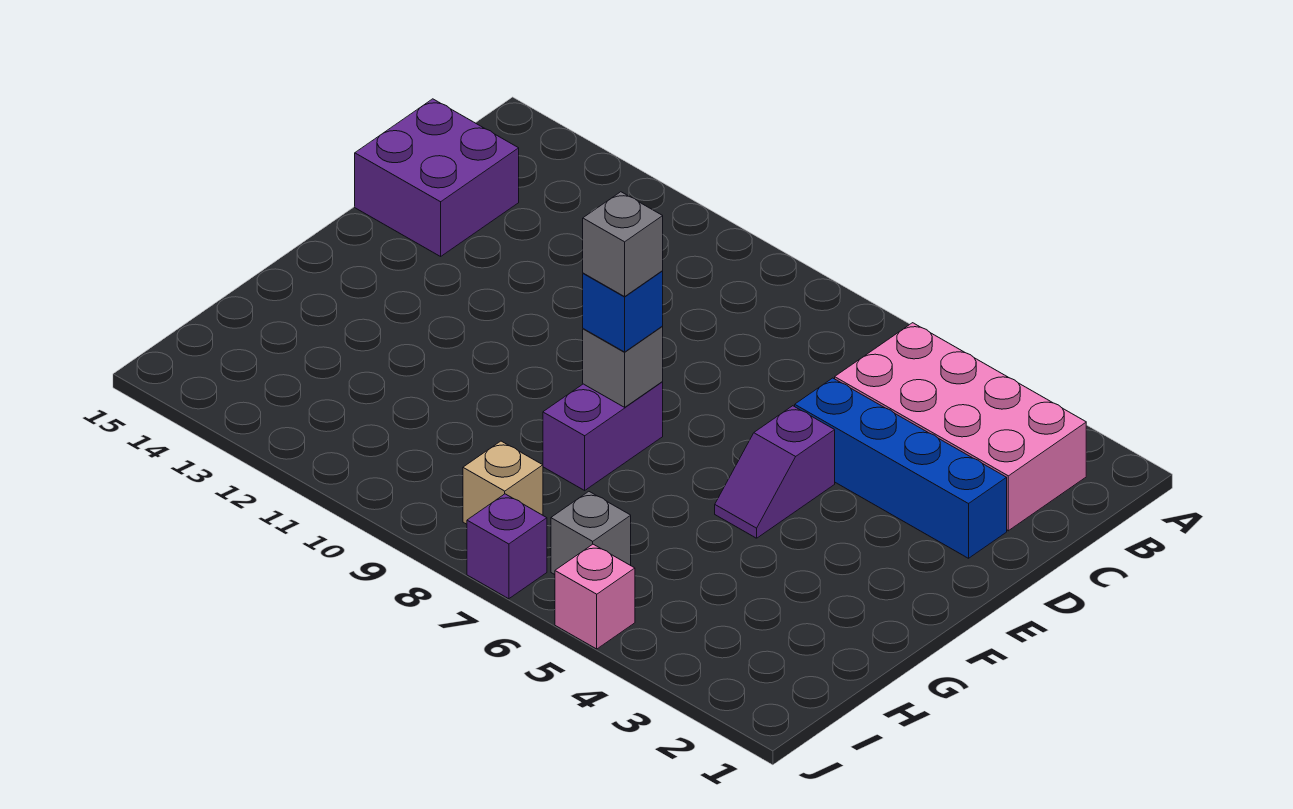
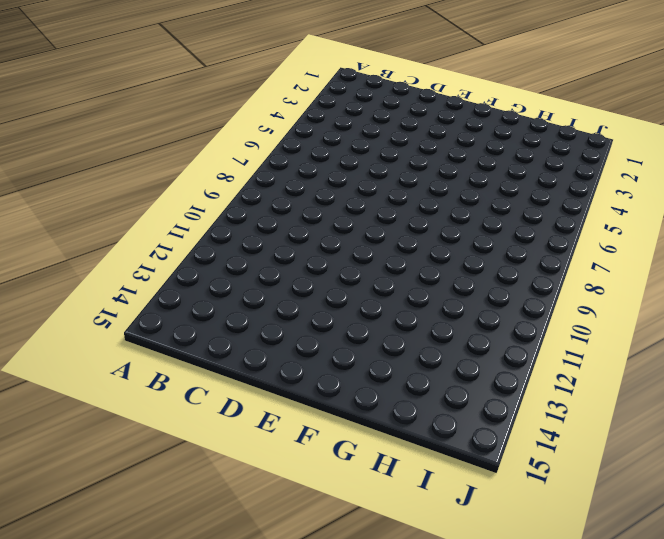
none -> pink brick B2:C5 level 1
none -> purple brick C14:D15 level 1
none -> blue brick D2:D5 level 1

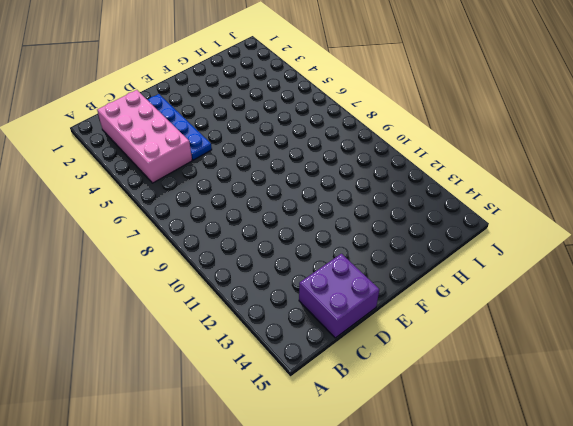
blue plate D2:D5 level 1 -> blue brick D2:D5 level 1
none -> purple slope E5:F5 level 1 top E
none -> purple brick F8:G8 level 1
none -> grey brick I6 level 1

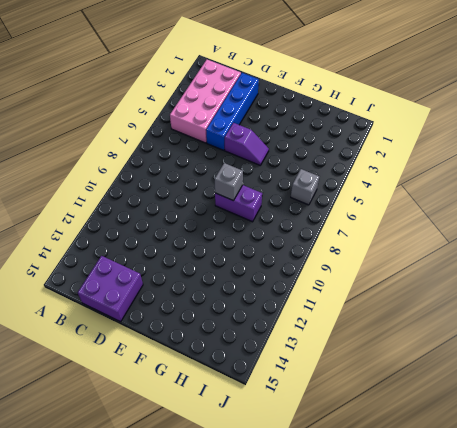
none -> tan brick I8 level 1
none -> pink brick J5 level 1
none -> purple brick J7 level 1

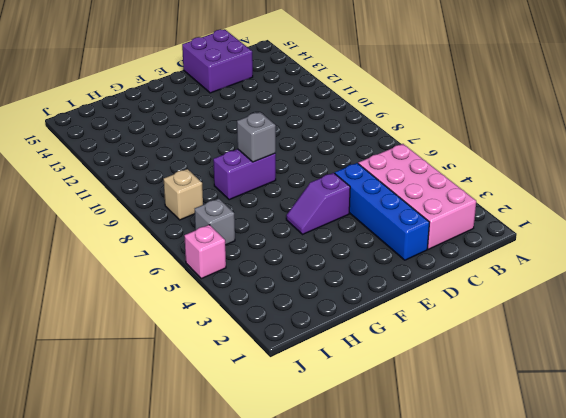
none -> purple brick J7 level 1
none -> blue brick F8 level 3
none -> grey brick F8 level 4

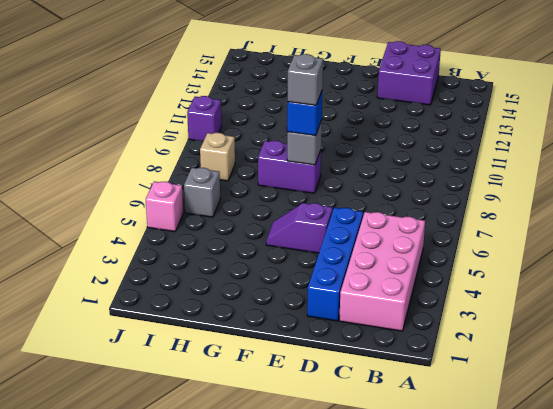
purple brick J10 level 1 -> purple brick J7 level 1

